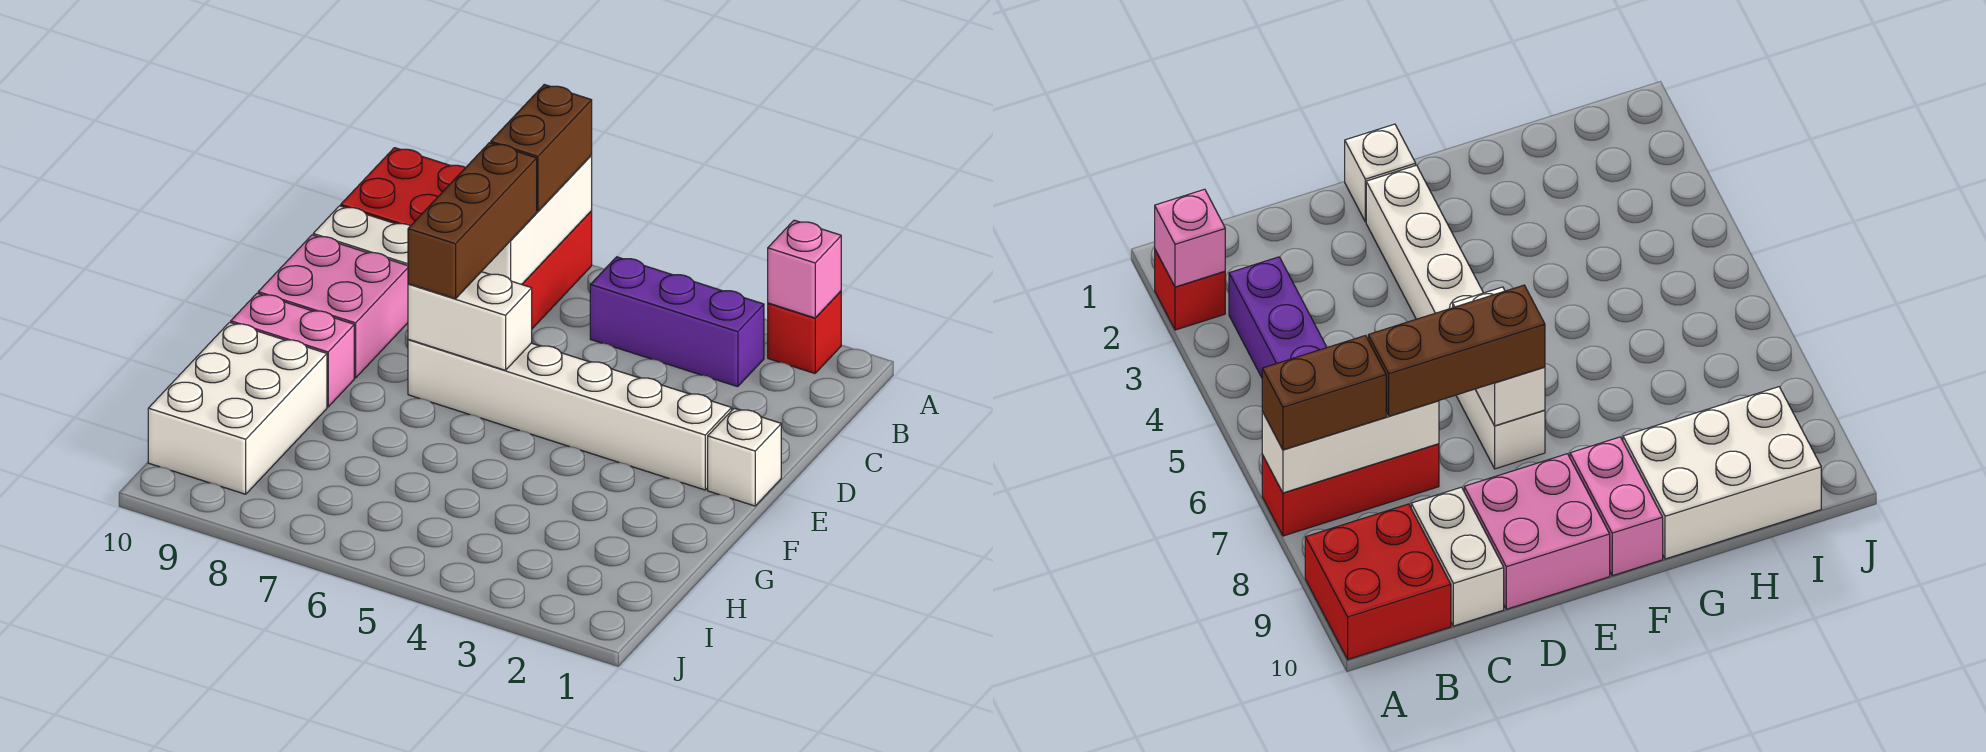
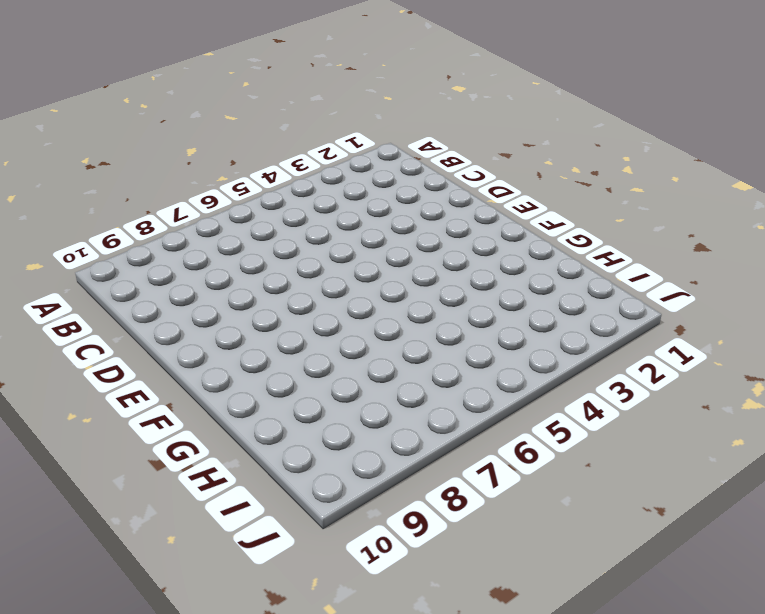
none -> red brick A2 level 1
none -> red brick A7:C7 level 1
none -> red brick A9:B10 level 1

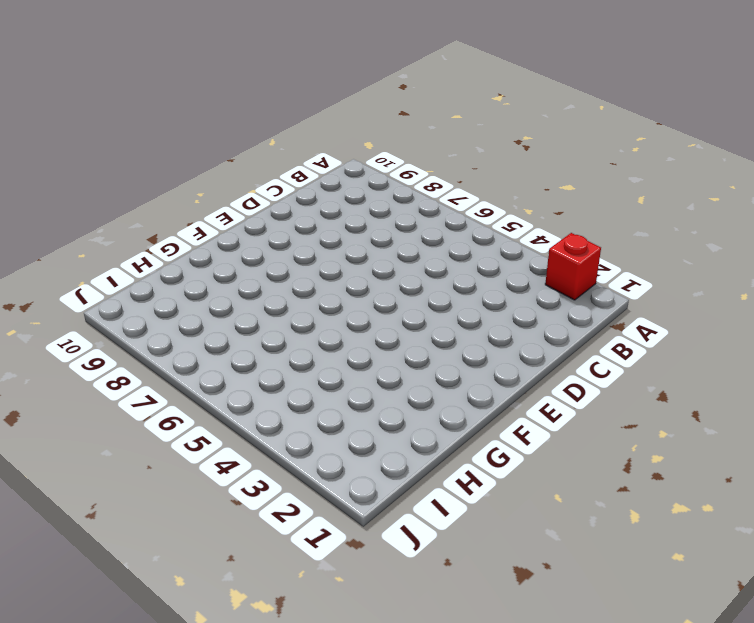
none -> red brick A7:C7 level 1
none -> red brick A9:B10 level 1
none -> purple brick B3:B5 level 1

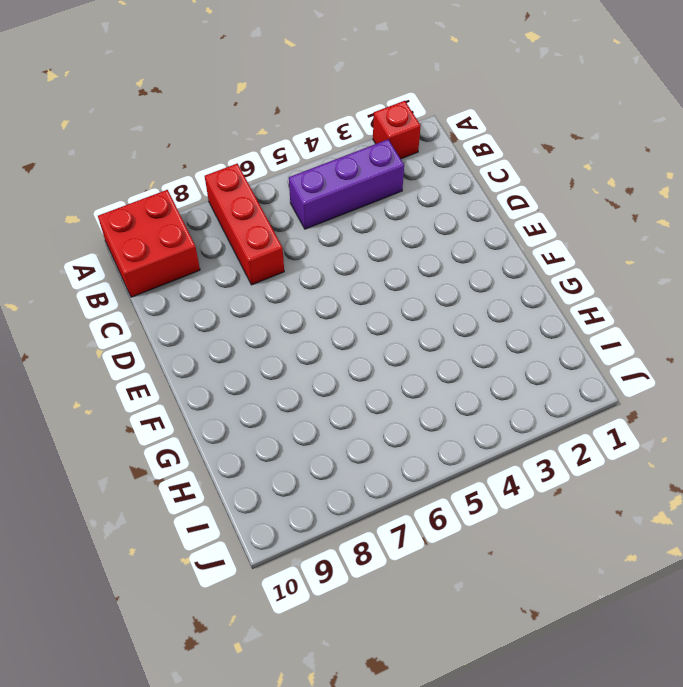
none -> white brick C9:C10 level 1
none -> pink brick D9:E10 level 1
none -> white brick E1 level 1

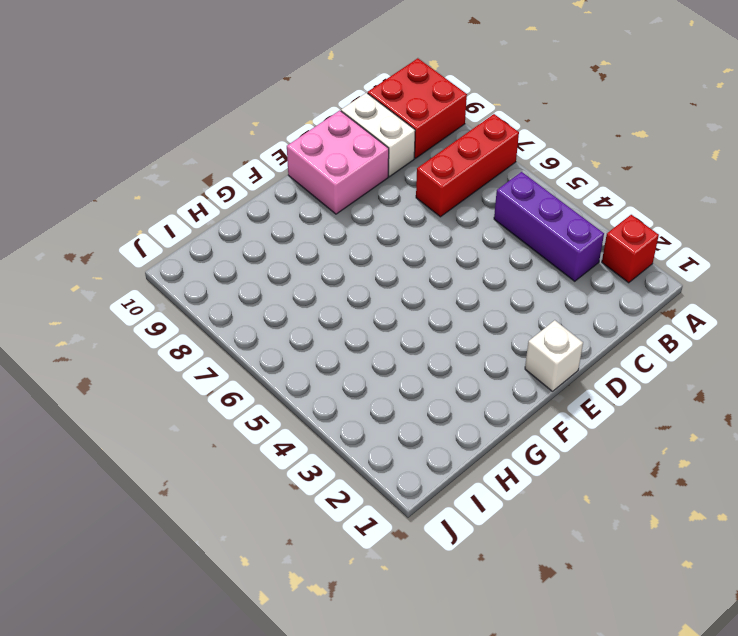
none -> white brick E2:E7 level 1
none -> pink brick F9:F10 level 1
none -> white brick G9:I10 level 1

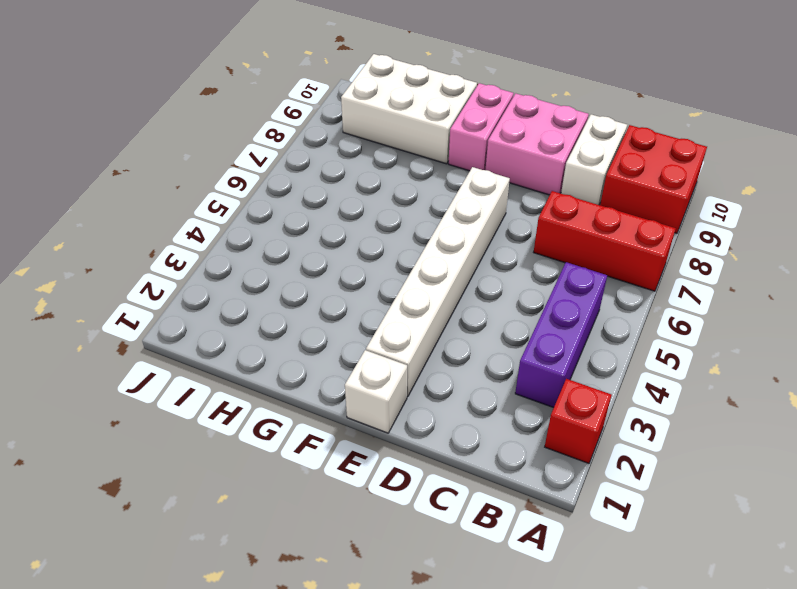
none -> pink brick A2 level 2
none -> white brick A7:C7 level 2
none -> white brick E6:E7 level 2

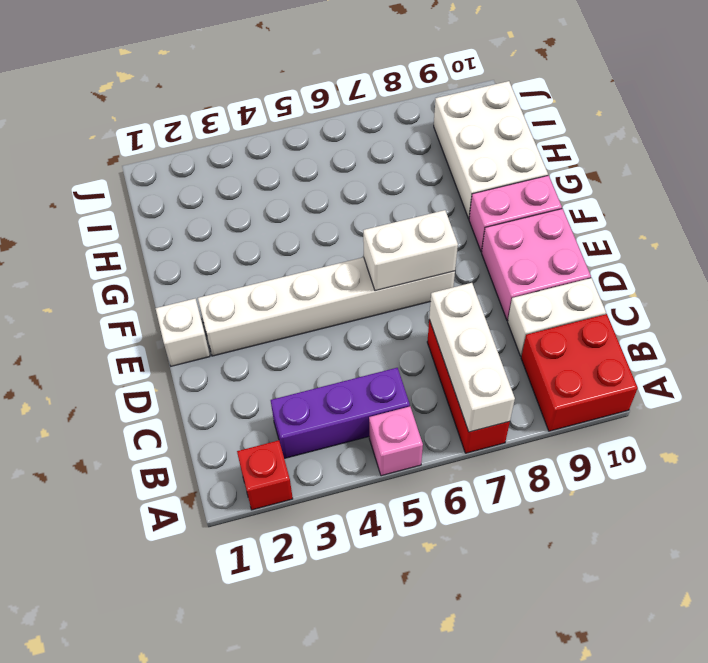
pink brick A5 level 1 -> pink brick A2 level 2
none -> brown brick A7:B7 level 3
none -> brown brick C7:E7 level 3

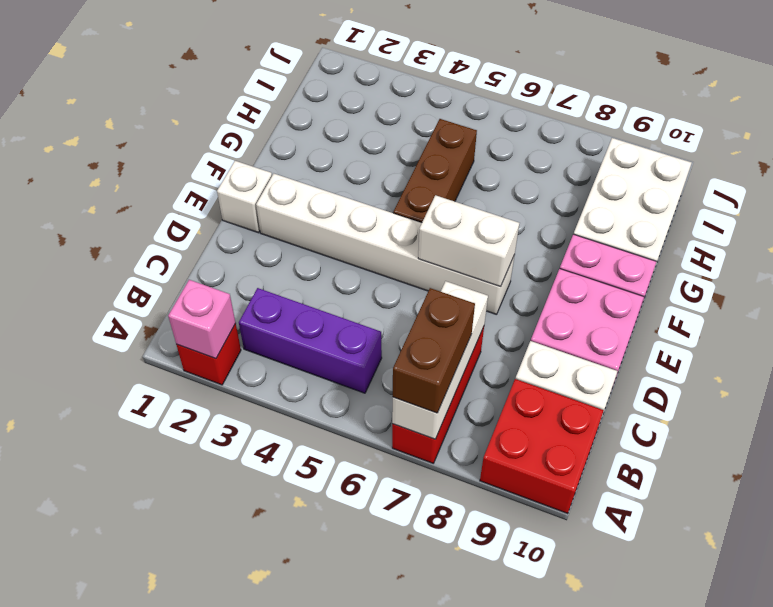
brown brick F5:H5 level 1 -> brown brick C7:E7 level 3

